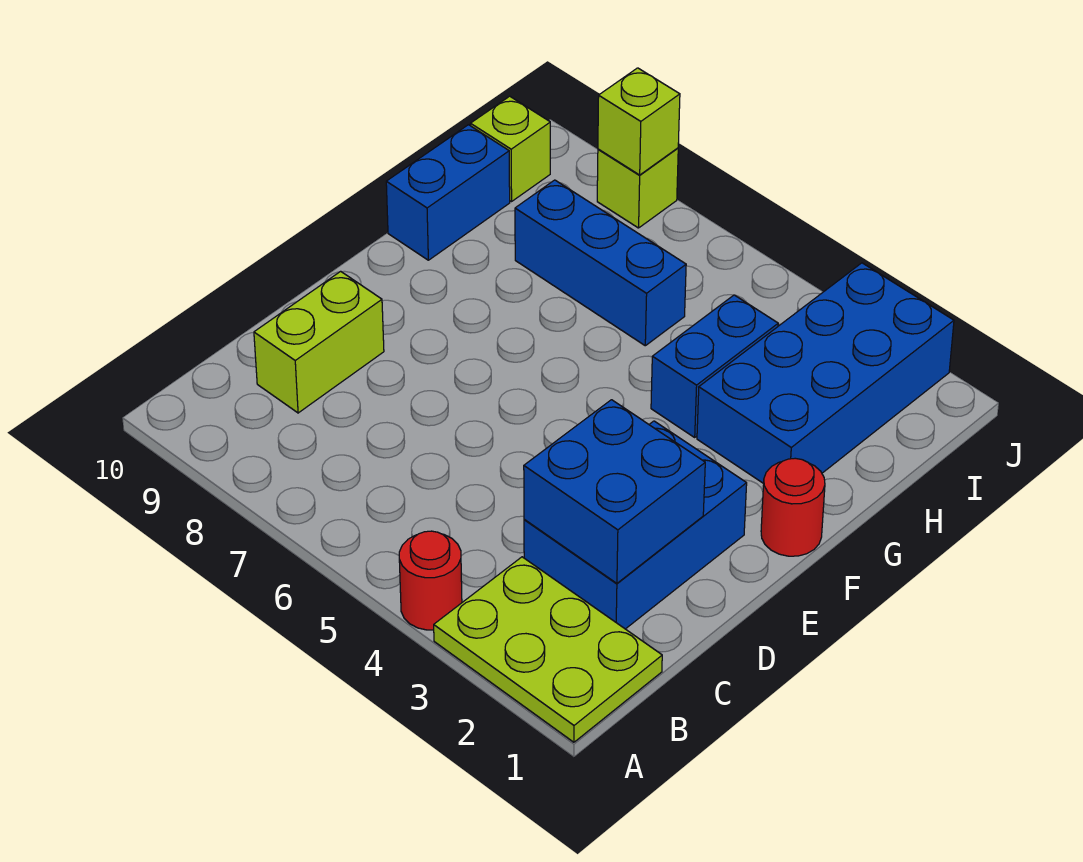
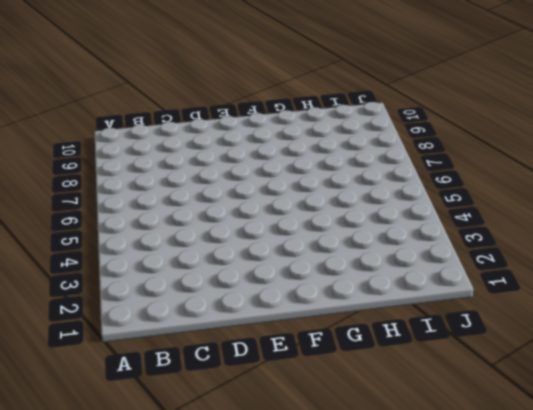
none -> lime plate A1:B3 level 1
none -> red round brick A4 level 1
none -> blue brick C2:E3 level 1

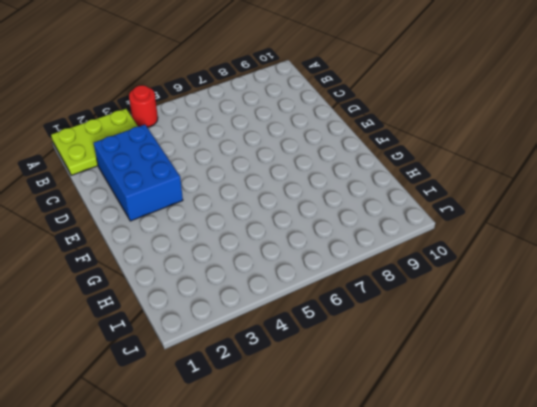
none -> lime brick C9:D9 level 1
none -> red round brick F1 level 1
none -> blue brick G2:J3 level 1

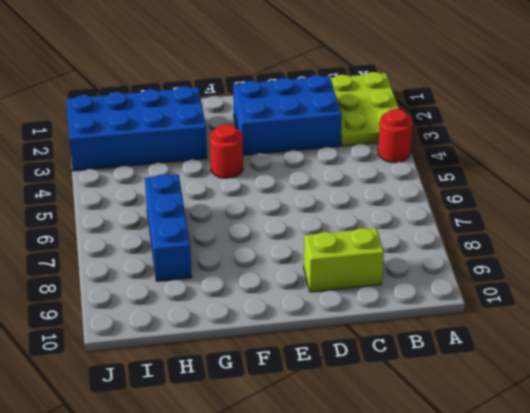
red round brick F4 level 1 -> red round brick F1 level 1
none -> blue brick G4:H4 level 1
none -> blue brick G10:H10 level 1
none -> lime brick I10 level 1

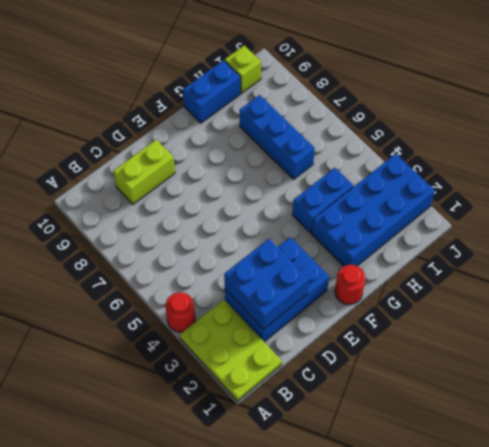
none -> lime brick J8 level 1
none -> lime brick J8 level 2

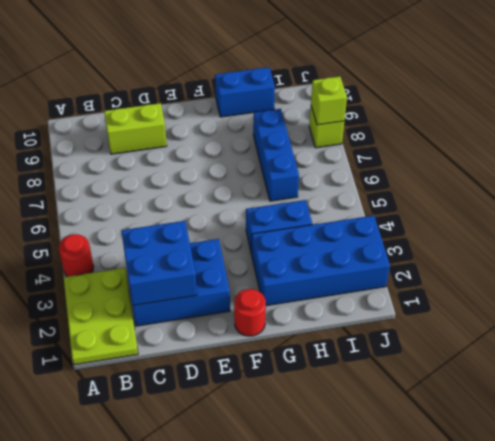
none -> lime brick I10 level 1

